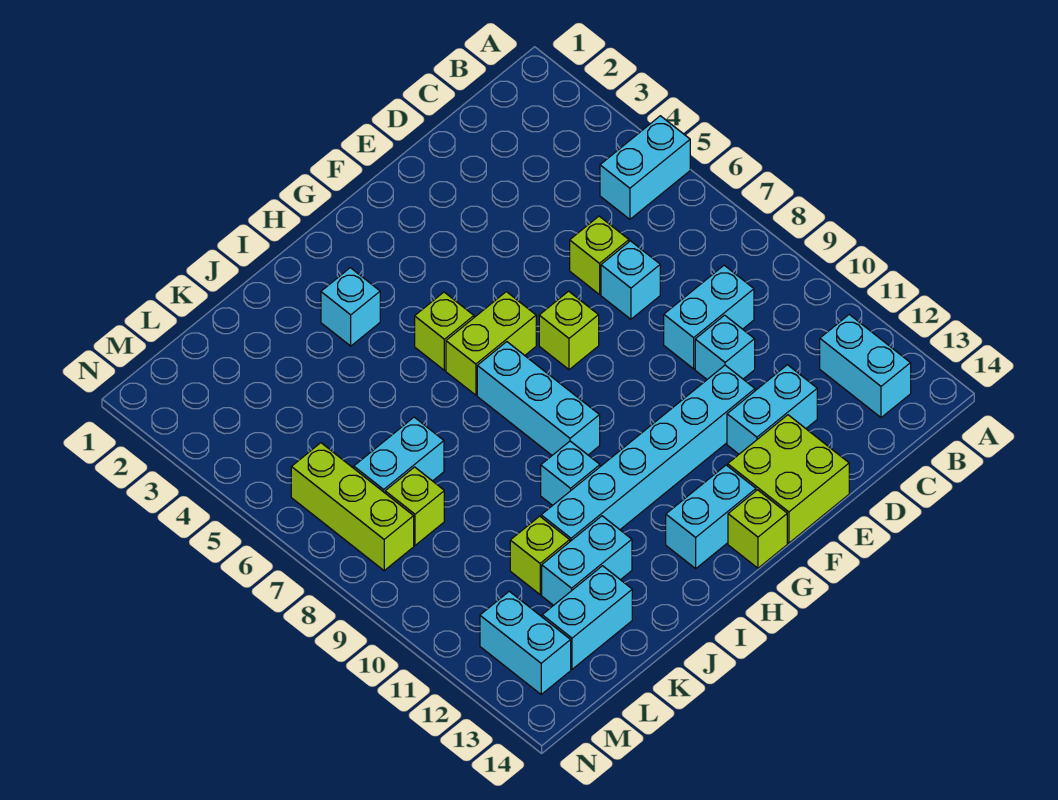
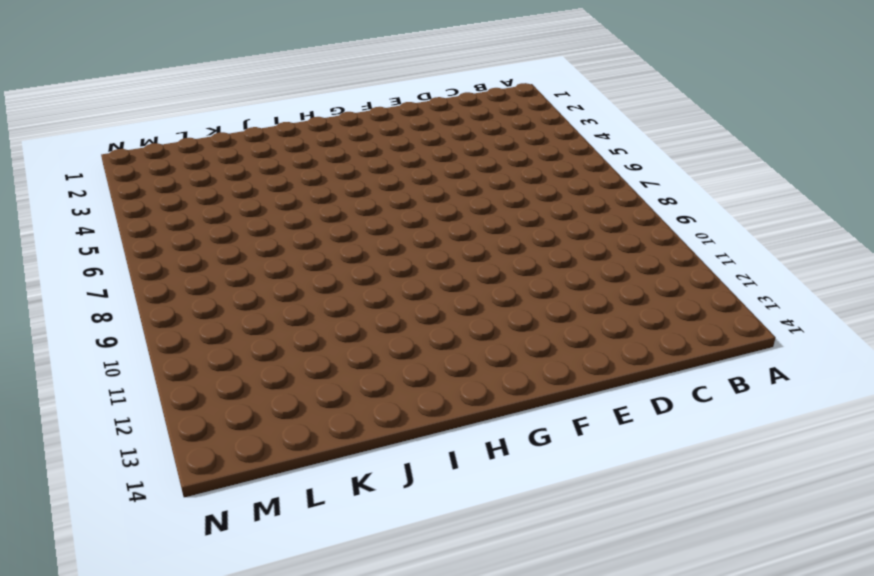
none -> cyan brick A5:B5 level 1
none -> cyan brick B12:B13 level 1
none -> cyan brick C9:D9 level 1

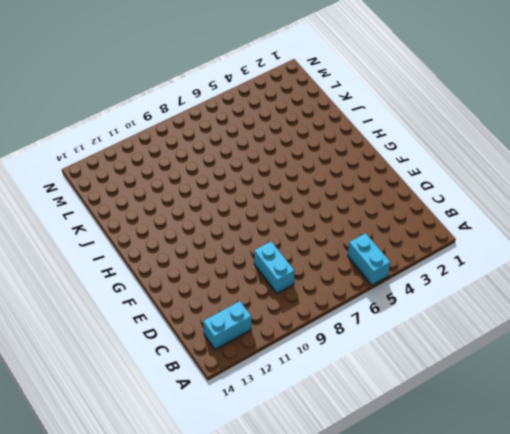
none -> lime brick D6 level 1
none -> cyan brick D7 level 1
none -> cyan brick D10 level 1

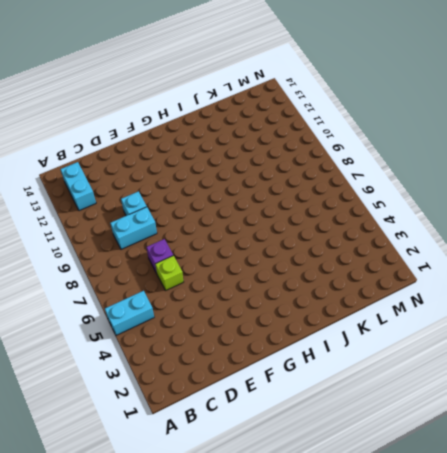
purple brick D7 level 1 -> cyan brick D7 level 1
none -> cyan brick D12:E12 level 1
none -> cyan brick E11:J11 level 1
none -> lime brick E13:F14 level 1

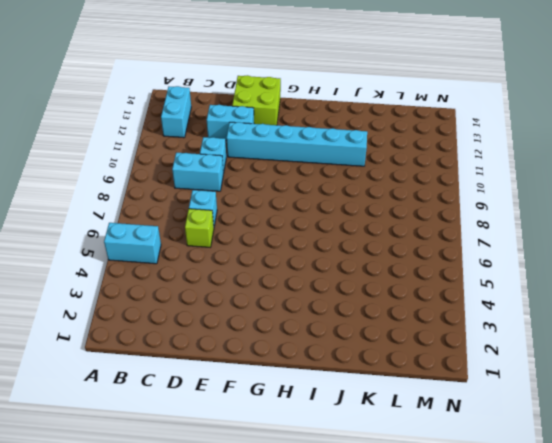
none -> lime brick F7 level 1
none -> lime brick G6:H6 level 1
none -> cyan brick G13:H13 level 1

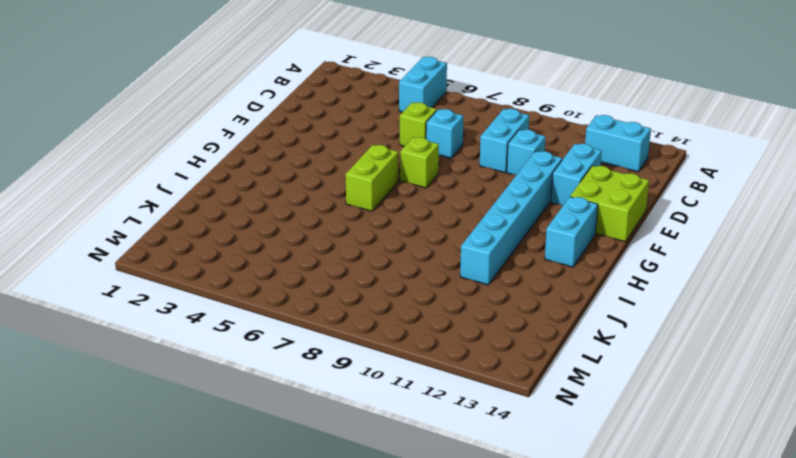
none -> lime brick G14 level 1
none -> lime brick H5 level 1
none -> cyan brick H7:H9 level 1

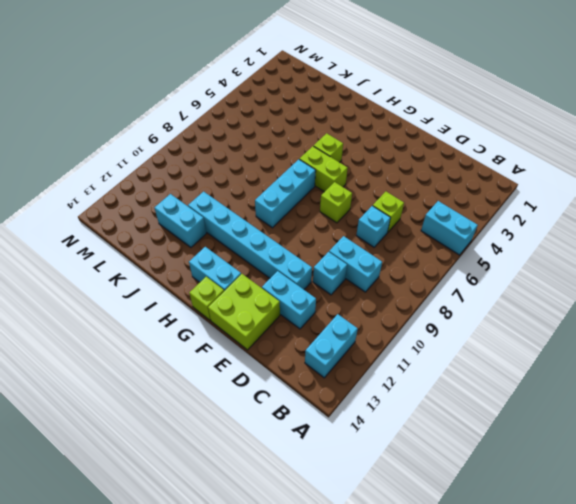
none -> cyan brick I3 level 1
none -> cyan brick I10 level 1
none -> cyan brick K7:L7 level 1

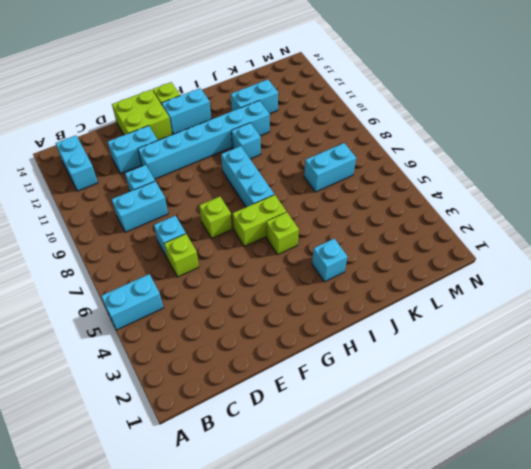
none -> lime brick K11 level 1
none -> cyan brick K13:L13 level 1
none -> lime brick L8 level 1

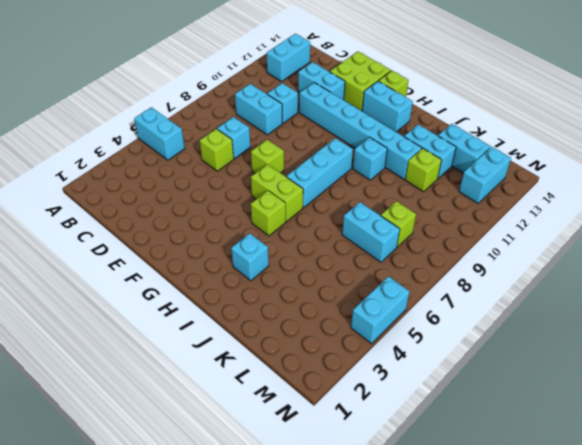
cyan brick N4:N5 level 1 -> none
none -> lime brick M6:M8 level 1

